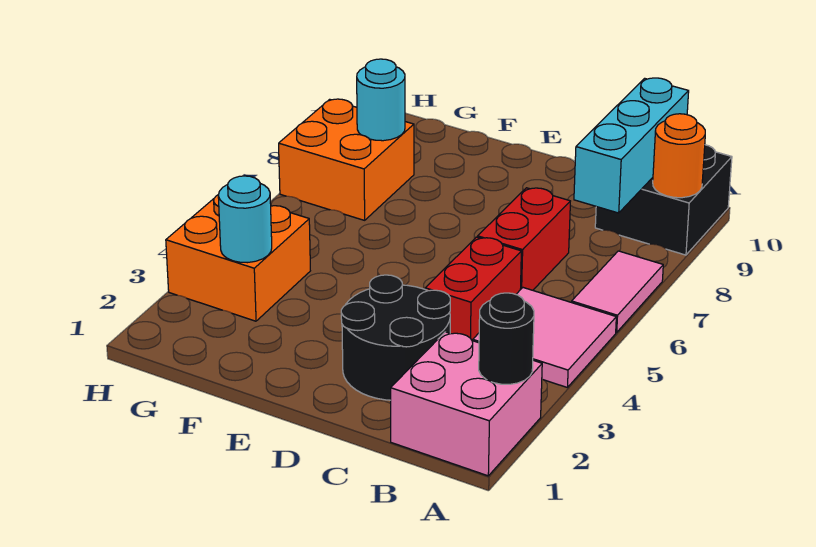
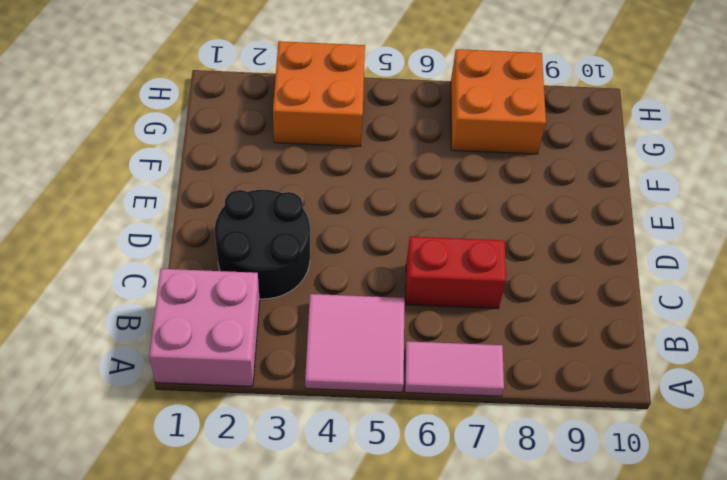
none -> black brick A9:B10 level 1
none -> red brick C4:C5 level 1
none -> black round brick A2 level 2

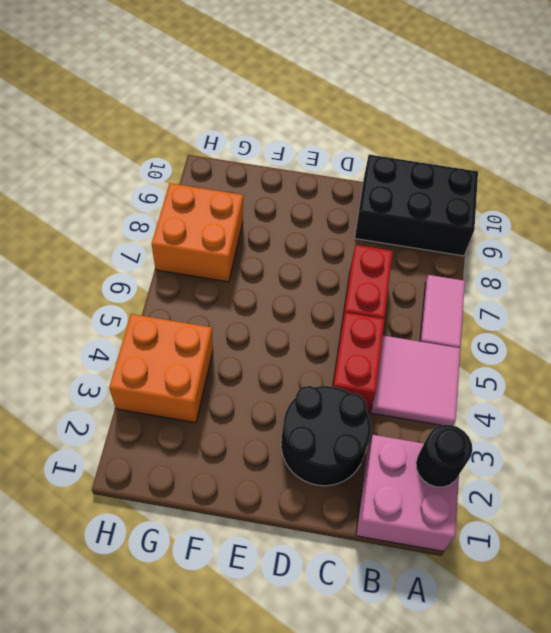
black brick A9:C10 level 1 -> black brick A9:B10 level 1
none -> orange round brick A9 level 2
none -> cyan brick B8:B10 level 2
none -> cyan round brick G3 level 2

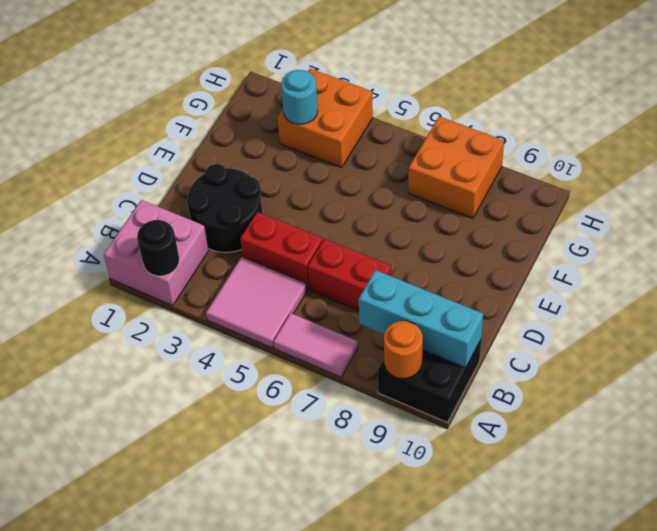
none -> cyan round brick G8 level 2

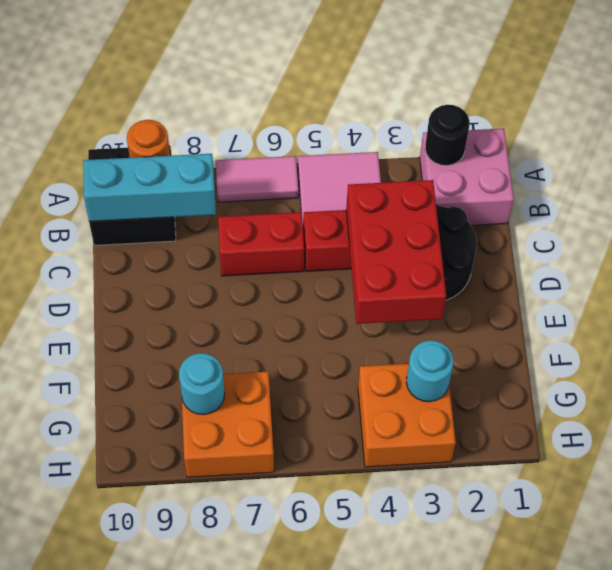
red brick C3:E4 level 2 -> none

